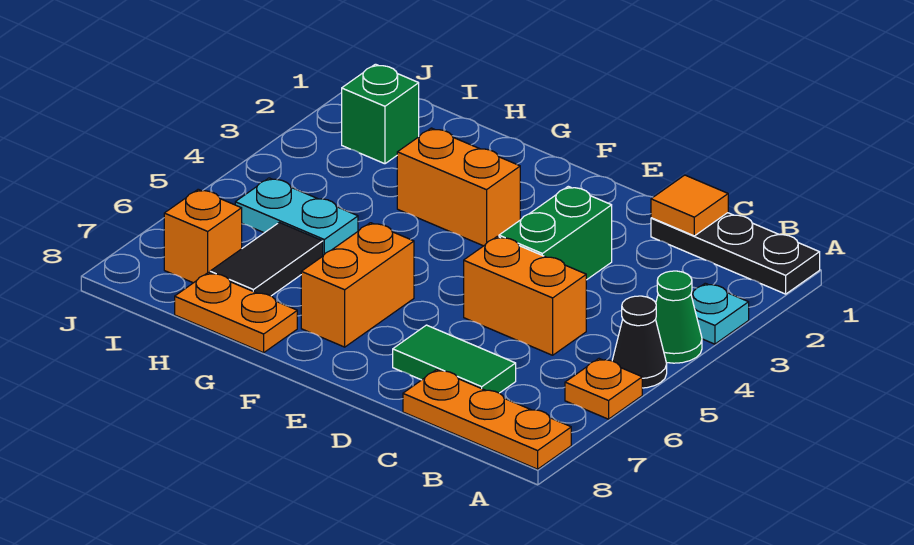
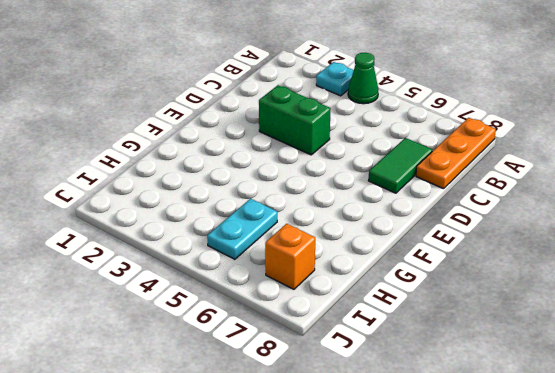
none -> black plate A1:C1 level 1
none -> black cone A5 level 1
none -> orange plate A6 level 1

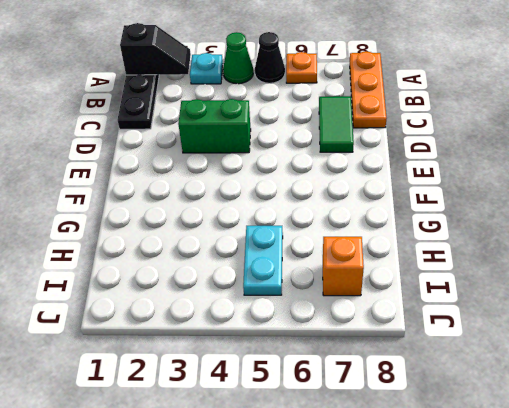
black slope A1:A2 level 2 top 1 -> none
none -> orange brick C5:D5 level 1
none -> orange brick F3:G3 level 1
none -> orange brick F6:F7 level 1

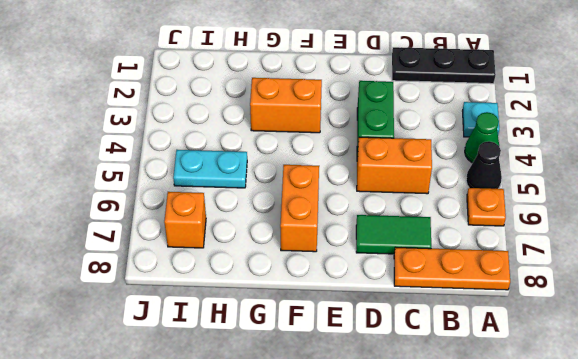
none -> orange plate G8:H8 level 1
none -> black tile H6:H7 level 1
none -> green brick I2 level 1

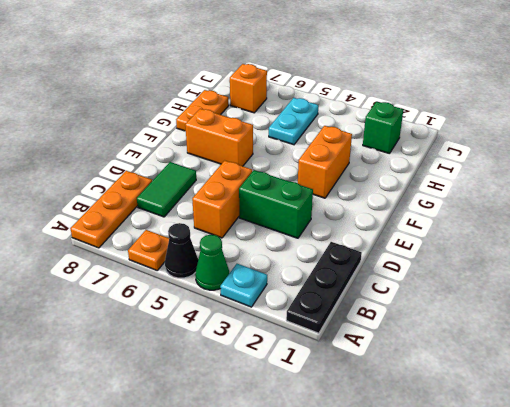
none -> black tile H6:H7 level 1
none -> orange tile C1 level 2

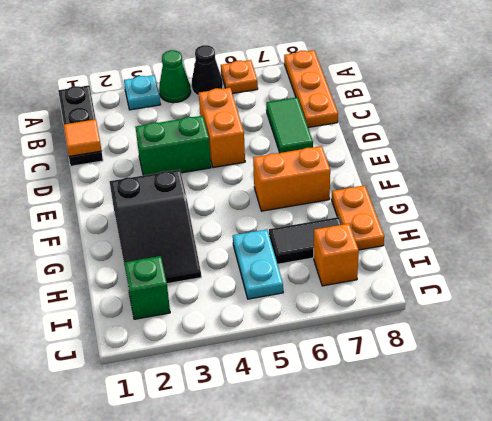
black slope F2:H3 level 1 top F -> orange brick F3:G3 level 1

